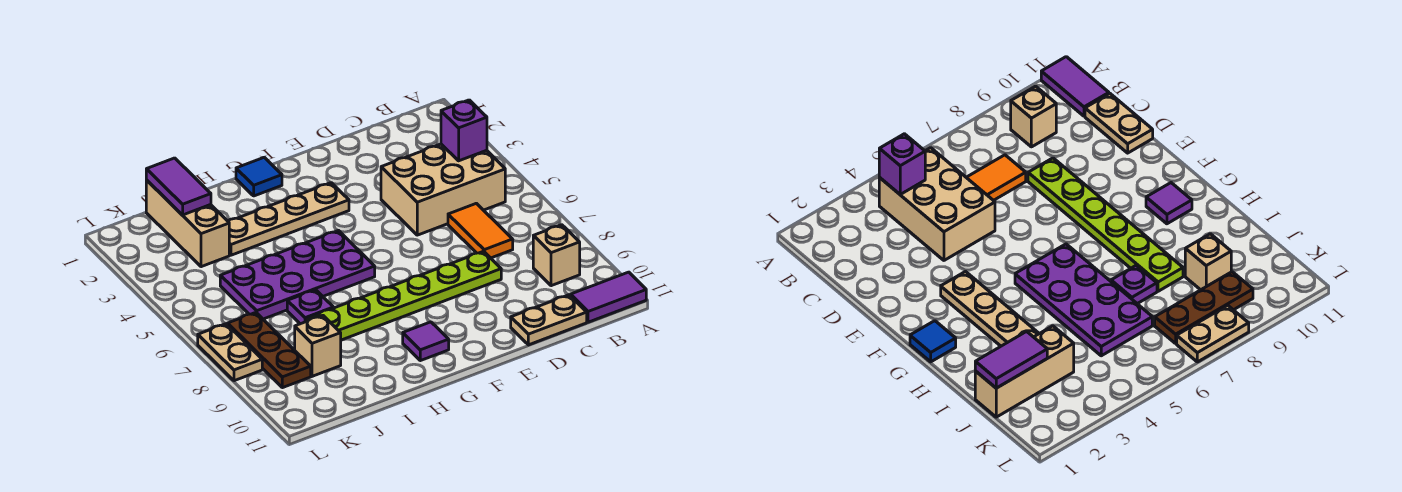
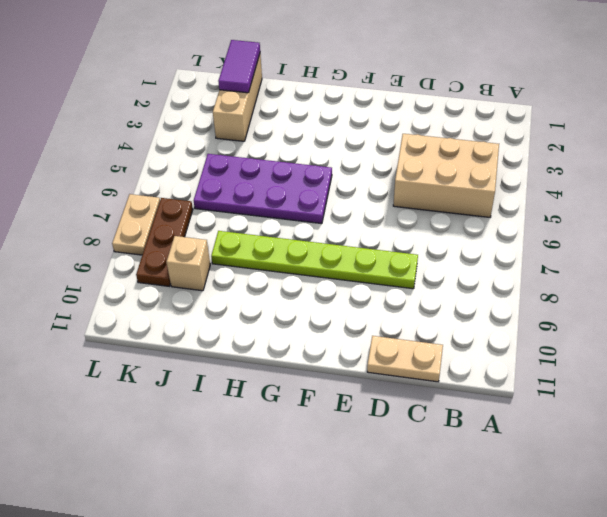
none -> purple tile A11:B11 level 1
none -> tan brick B9 level 1
none -> orange tile C6:C7 level 1

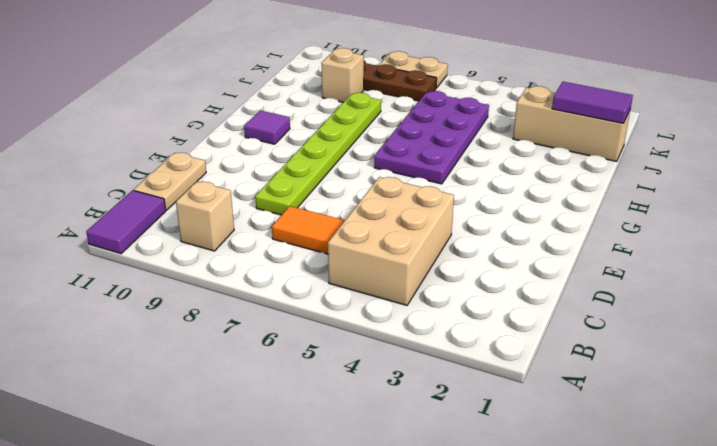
none -> tan plate F3:I3 level 1
none -> blue tile G1 level 1
none -> purple plate I7 level 1

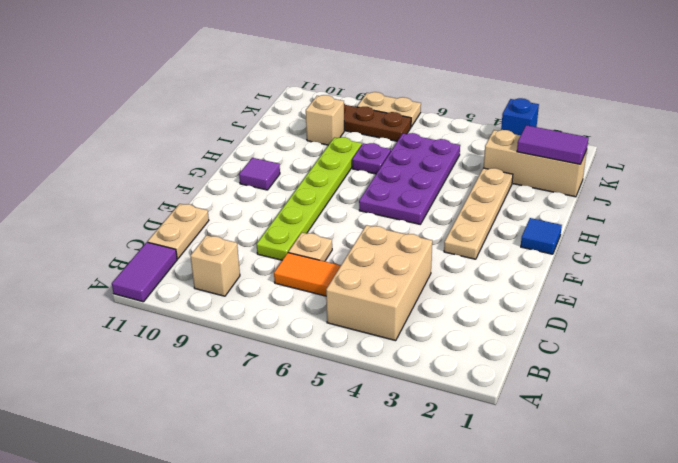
tan plate D7 level 1 -> none
blue brick L3 level 1 -> none
none -> purple brick B4 level 2

